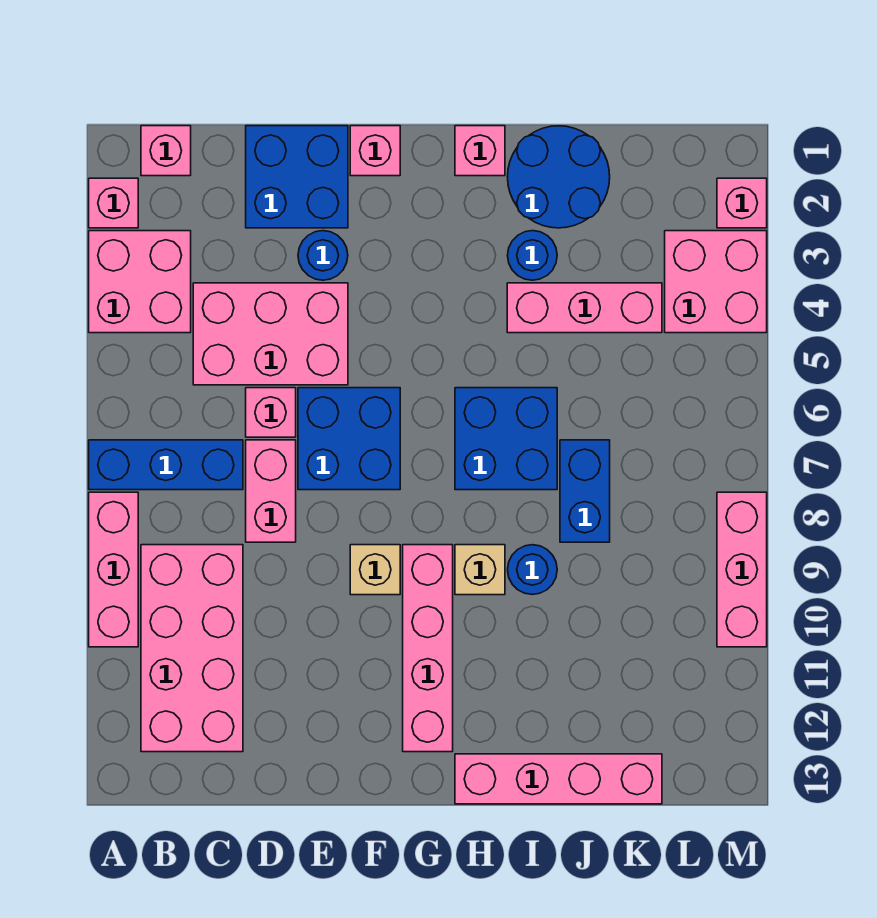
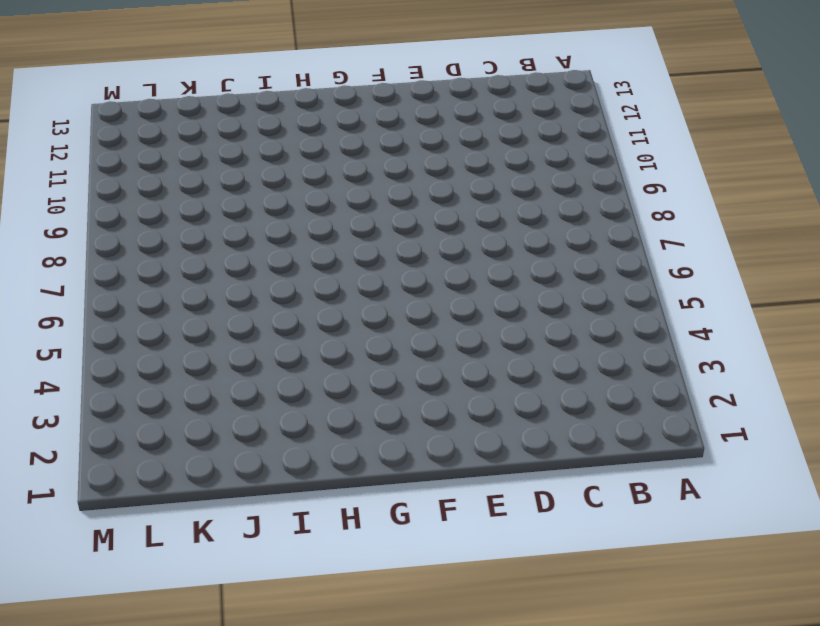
none -> pink brick A2 level 1
none -> pink brick A3:B4 level 1
none -> blue brick A7:C7 level 1

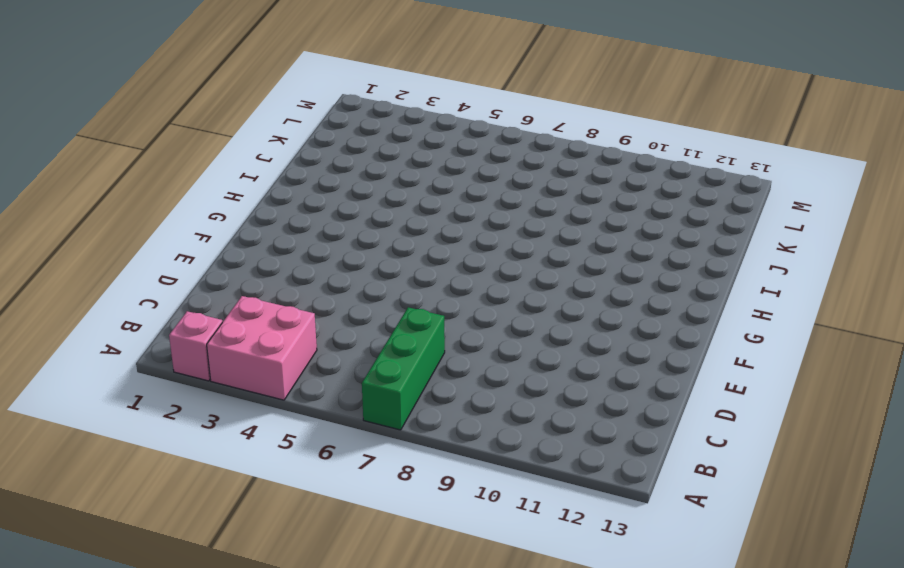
green brick A7:C7 level 1 -> blue brick A7:C7 level 1
none -> pink brick A8:A10 level 1
none -> pink brick B1 level 1
none -> pink brick B9:C12 level 1

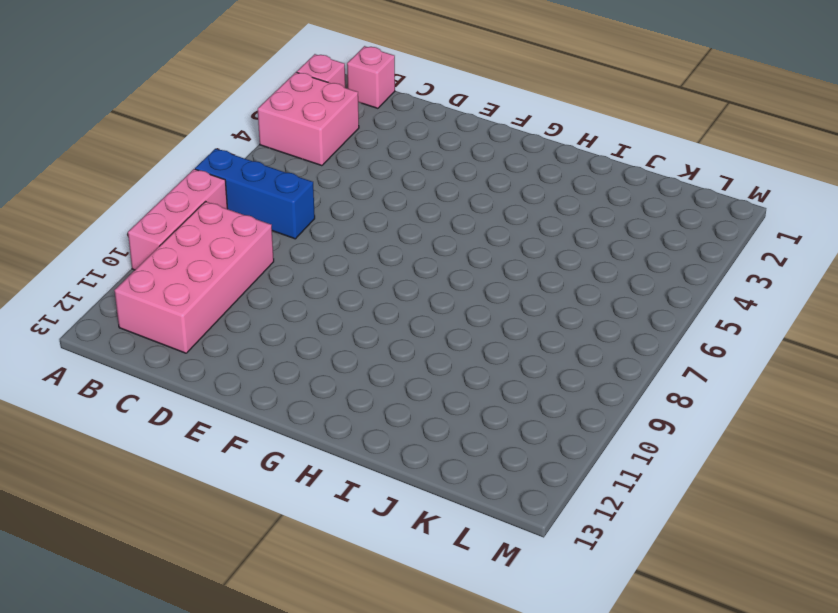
none -> pink brick C4:E5 level 1
none -> blue brick D1:E2 level 1
none -> pink brick D6 level 1

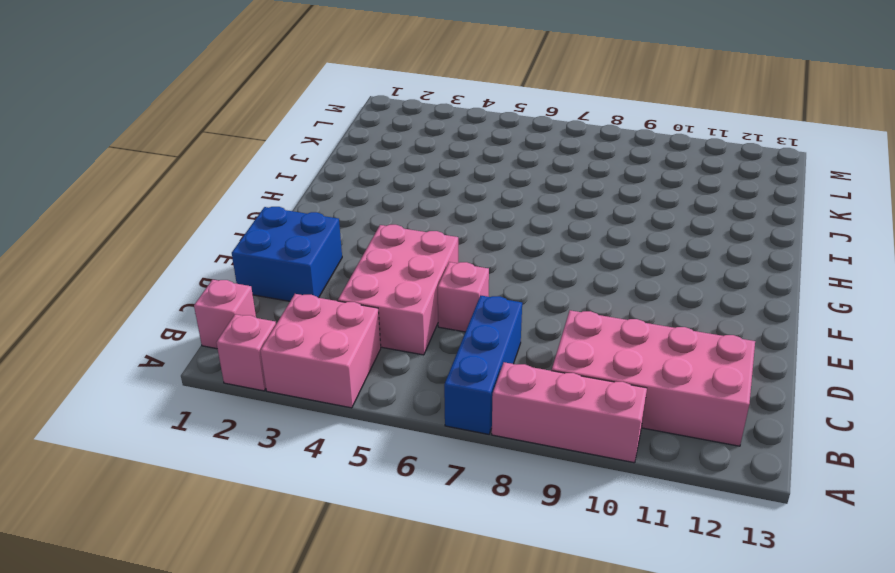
none -> pink brick D7:D8 level 1
none -> blue round brick E3 level 1
none -> blue brick E6:F7 level 1

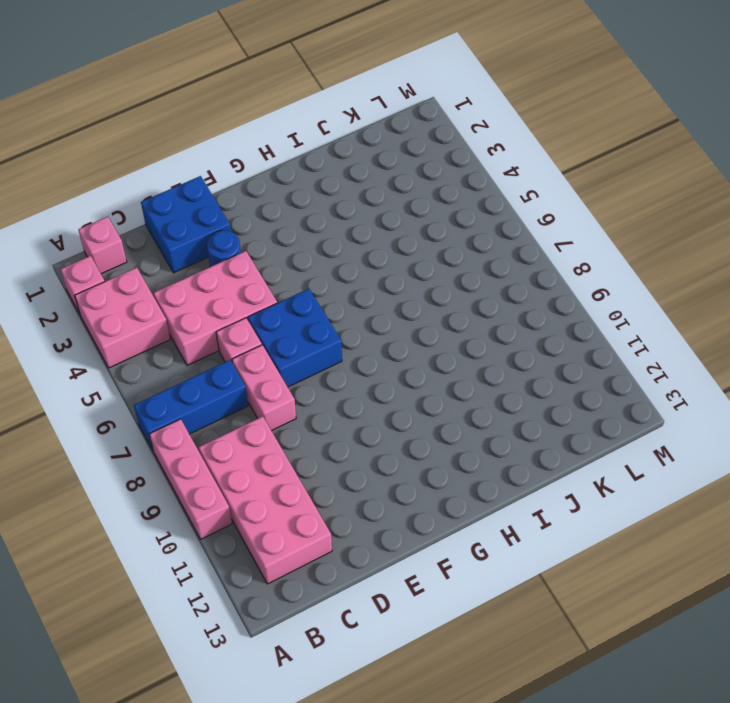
none -> pink brick F1 level 1
none -> tan brick F9 level 1
none -> pink brick G9:G12 level 1

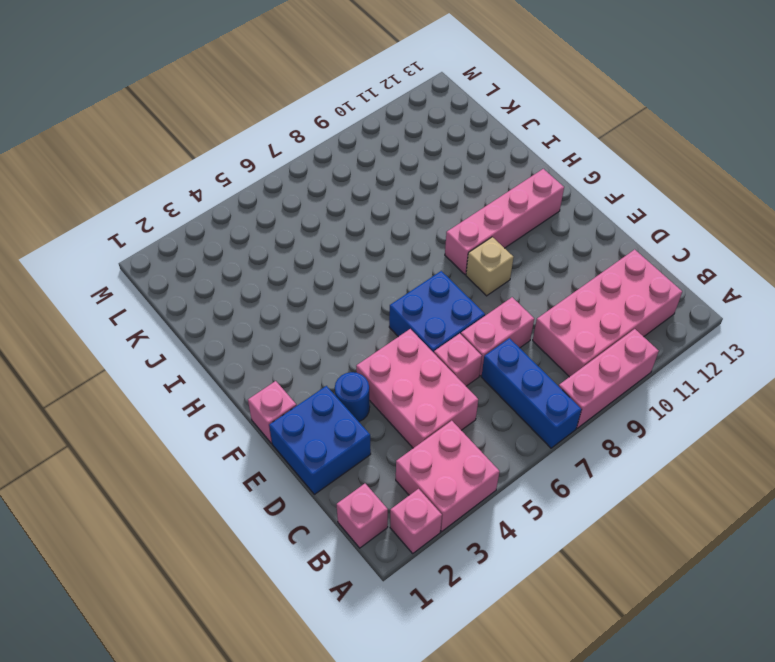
none -> pink brick H1 level 1
none -> blue brick H6:I7 level 1
none -> tan brick H9 level 1

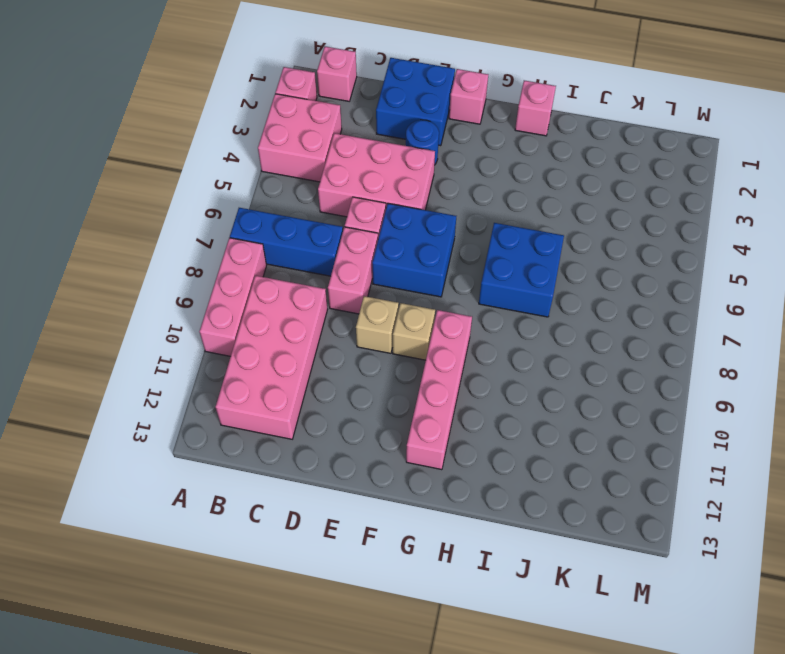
tan brick E9 level 1 -> tan brick H9 level 1
none -> pink brick H13:K13 level 1
none -> blue round brick I1:J2 level 1
none -> blue round brick I3 level 1

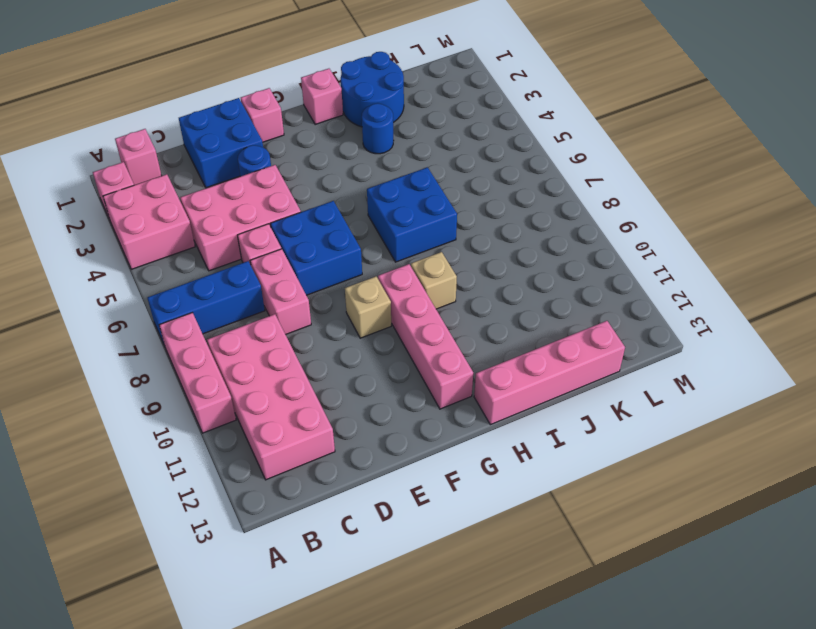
none -> pink brick I4:K4 level 1
none -> blue round brick I9 level 1
none -> blue brick J7:J8 level 1

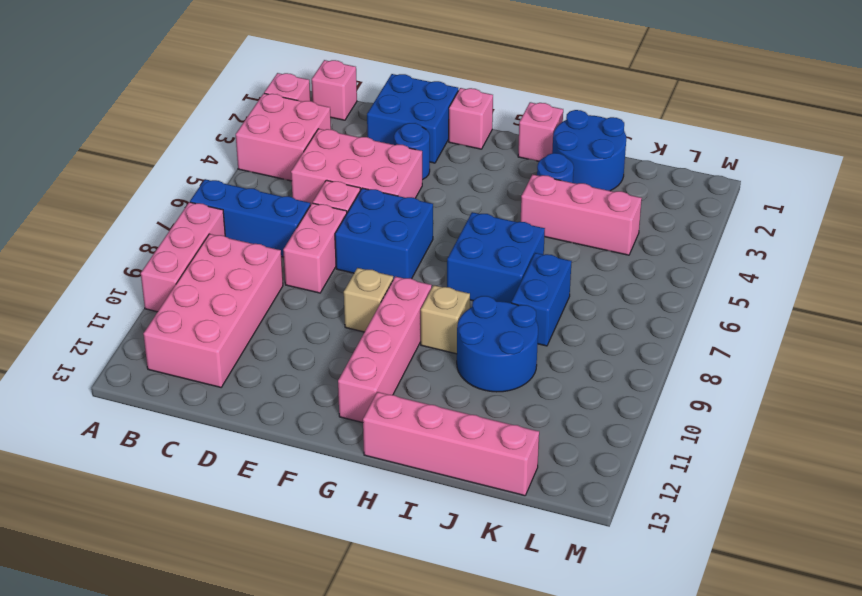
blue round brick I9:J10 level 1 -> blue round brick I9 level 1
none -> pink brick L3:M4 level 1
none -> pink brick M2 level 1
none -> pink brick M8:M10 level 1

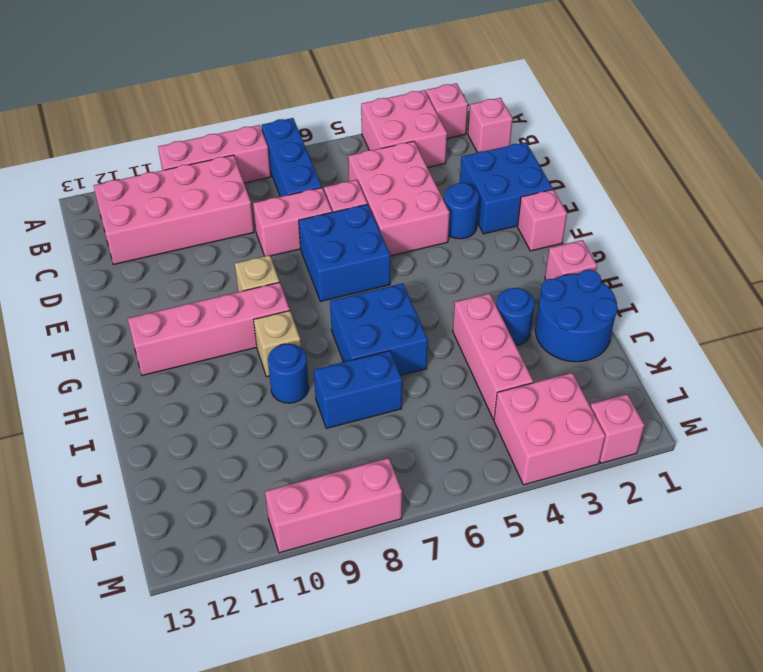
none -> pink brick H13:K13 level 1

